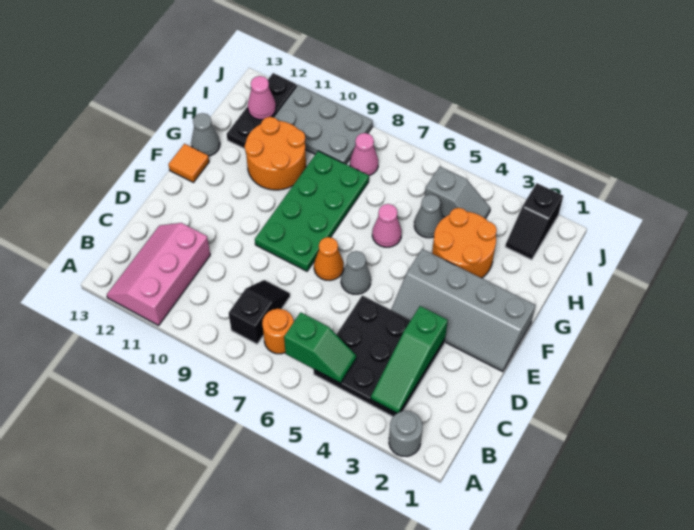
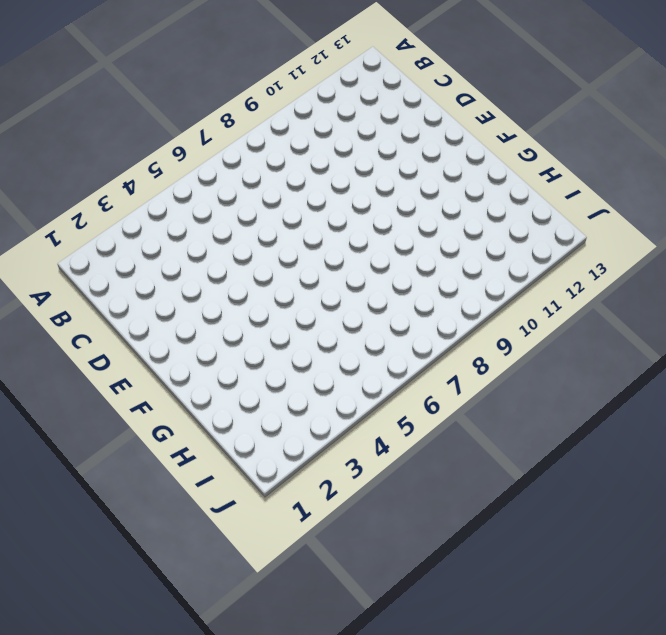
none -> grey round brick A2 level 1
none -> pink slope A11:C12 level 1 top 11
none -> black plate B3:D5 level 1

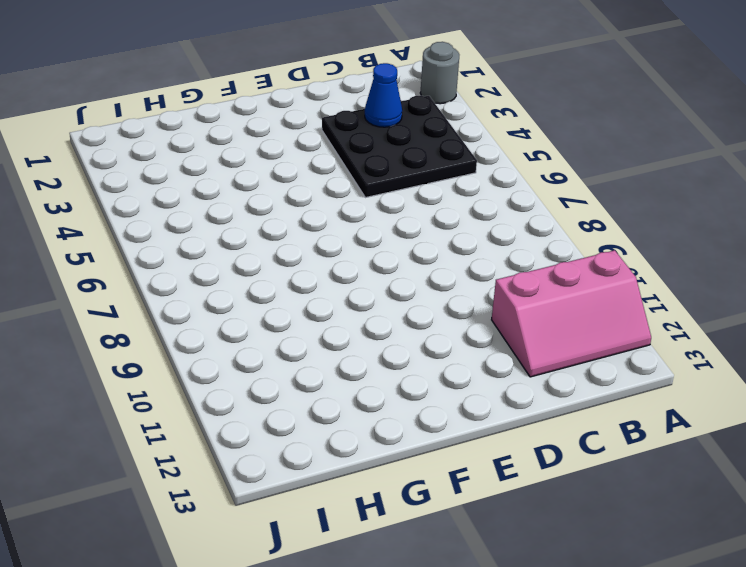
blue cone C3 level 2 -> green slope B3:D3 level 2 top D
none -> orange round brick B7 level 1
none -> black slope B8:C8 level 1 top B
none -> grey slope E1:F4 level 1 top F

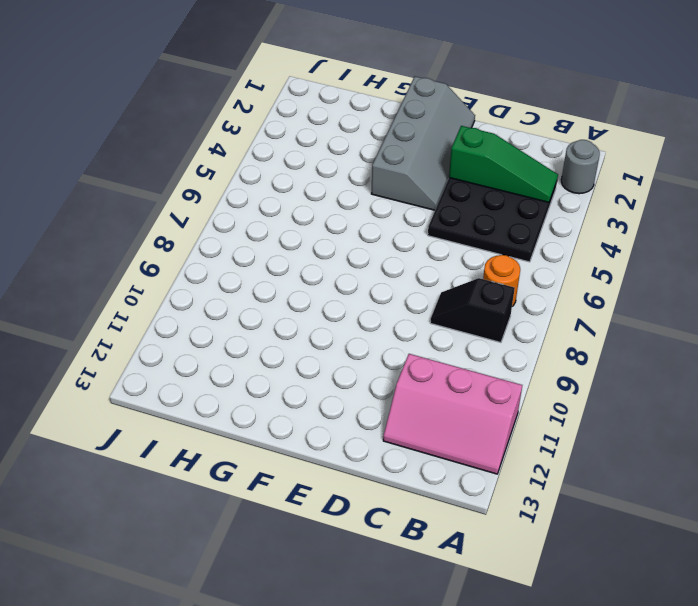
none -> grey cone E6 level 1
none -> orange cone E7 level 1
none -> green plate E8:H9 level 1

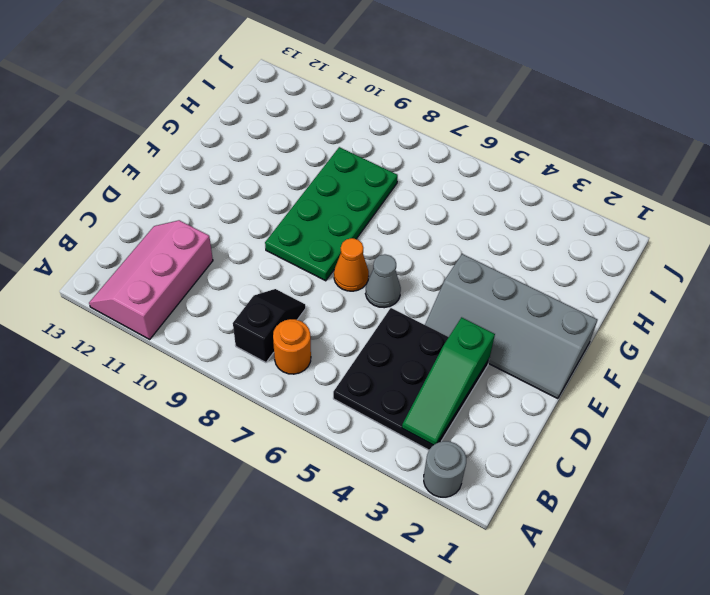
none -> orange tile F13 level 1
none -> orange round brick G3:H4 level 1
none -> pink cone G6 level 1

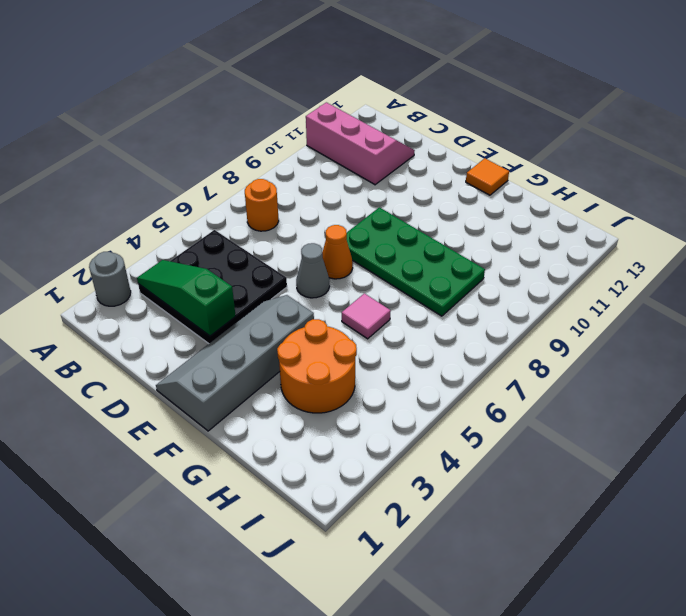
pink tile G6 level 1 -> pink cone G6 level 1
none -> black slope B8:C8 level 1 top B
none -> orange round brick G10:H11 level 1
none -> grey cone G13 level 1

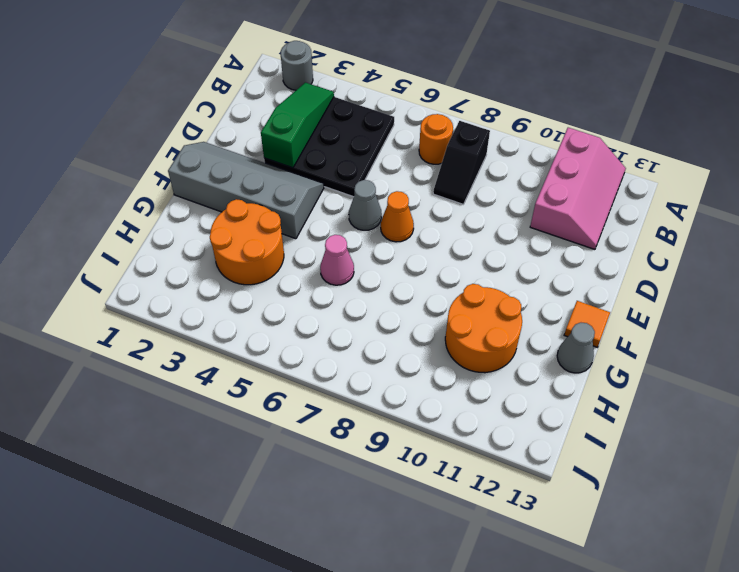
none -> green plate E8:H9 level 1
none -> grey cone H5 level 1
none -> black plate H12:J12 level 1

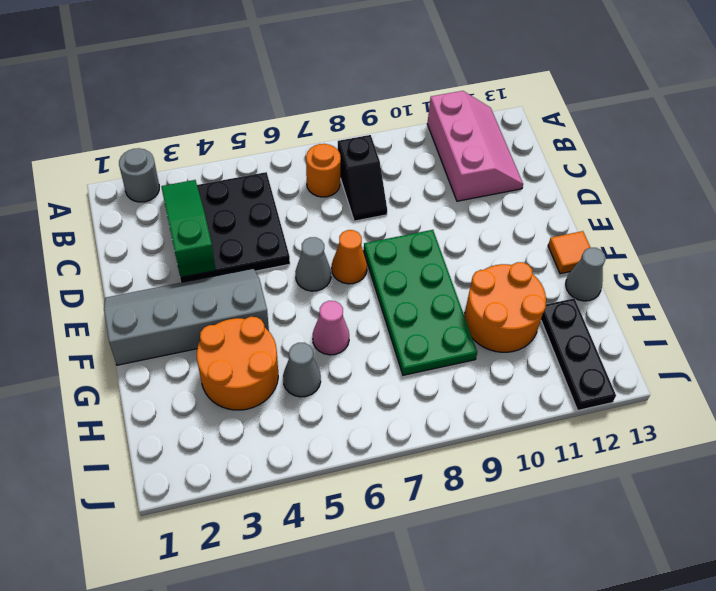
none -> black slope I2:J2 level 1 top J
none -> grey slope I4:I5 level 1 top 5
none -> pink cone I8 level 1

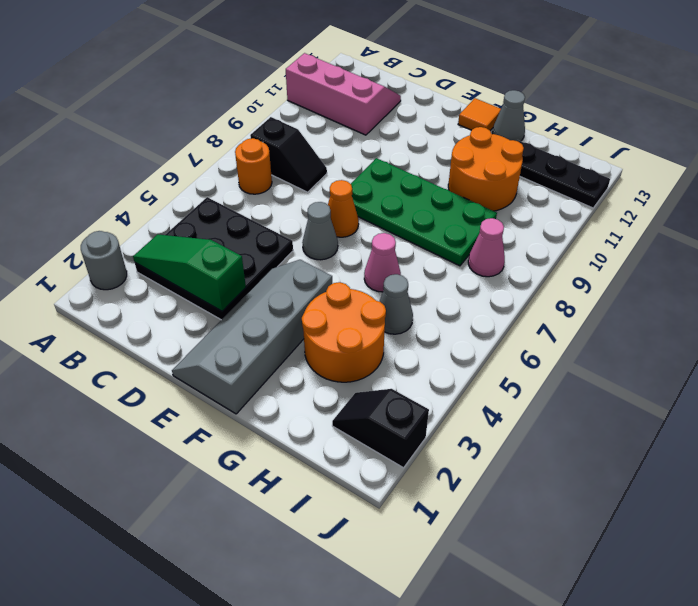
none -> grey slope I4:I5 level 1 top 5
none -> grey plate I9:J11 level 1
none -> green slope B5:B6 level 2 top 6

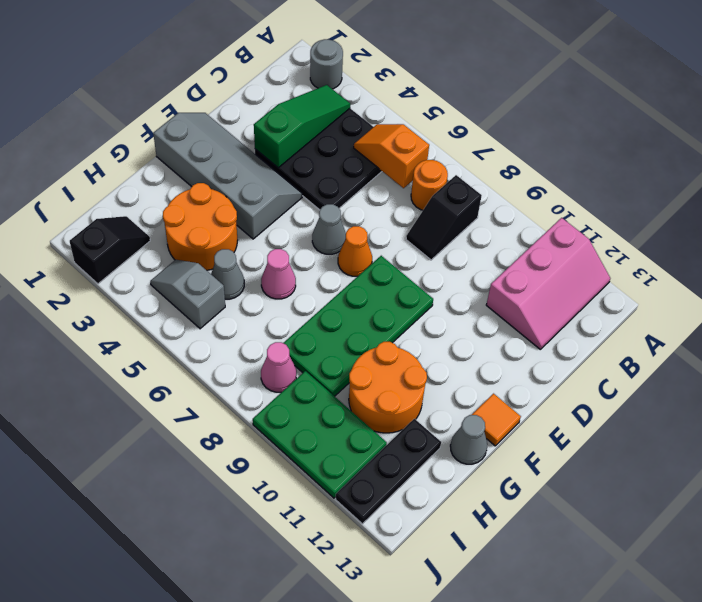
orange slope B5:B6 level 2 top 6 -> green slope B5:B6 level 2 top 6
green plate I9:J11 level 1 -> grey plate I9:J11 level 1
none -> pink cone I12 level 2

